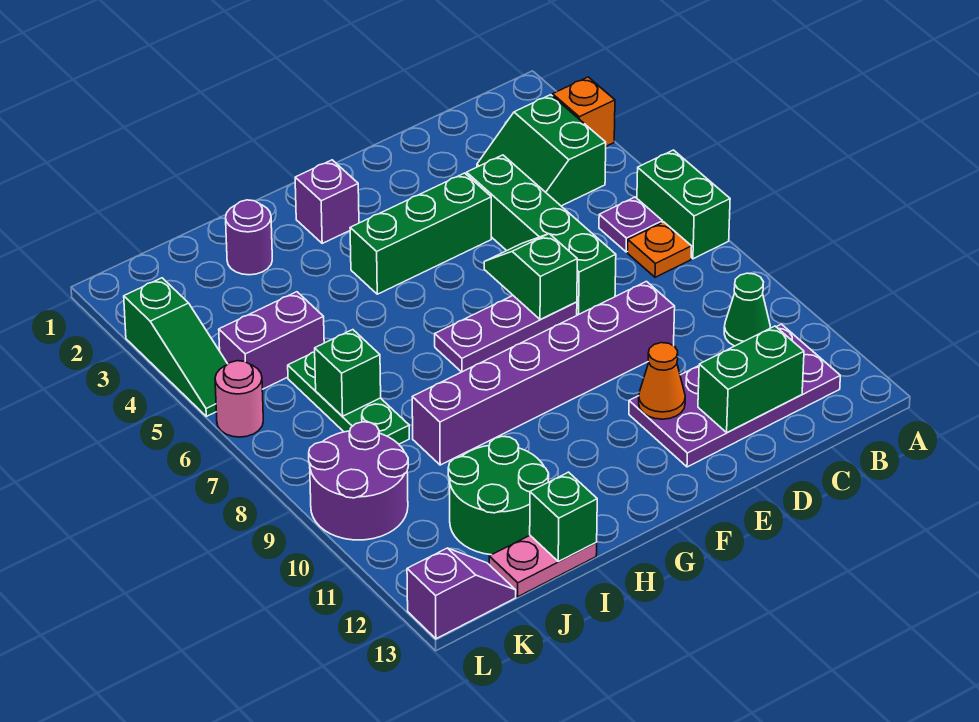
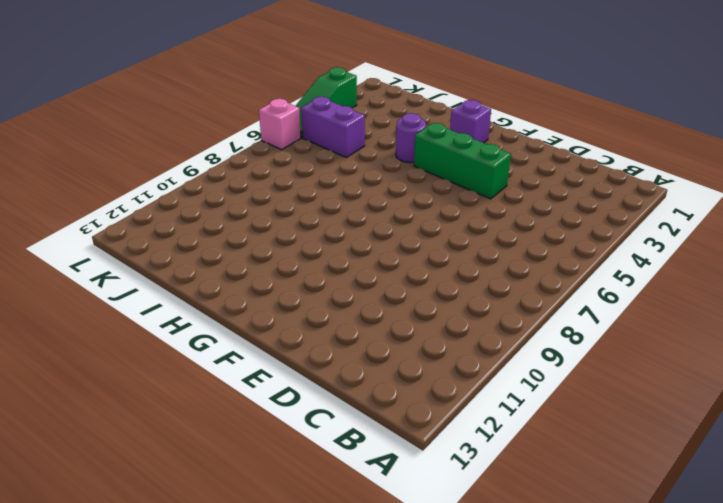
purple round brick H4 level 1 -> purple round brick I2 level 1
pink brick L6 level 1 -> pink round brick L6 level 1
none -> orange brick A3 level 1
none -> green brick A6:A7 level 1
none -> green slope B3:C4 level 1 top B

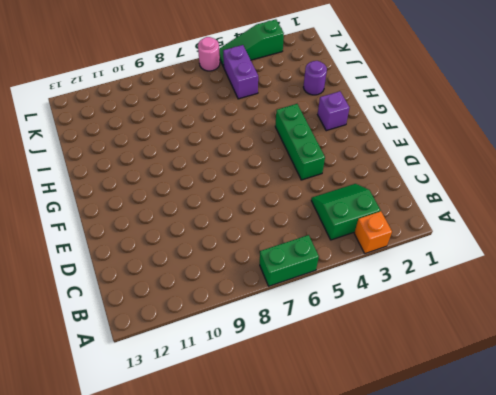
none -> purple plate B6 level 1
none -> orange plate B7 level 1
none -> green cone B10 level 1

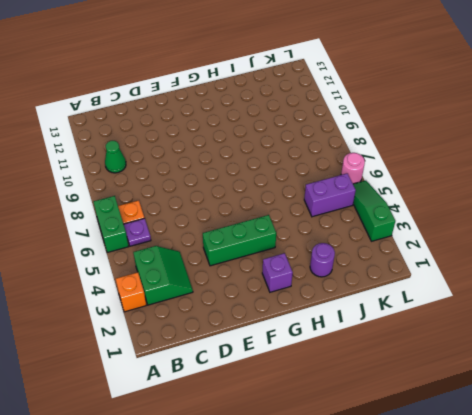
none -> purple plate B11:E12 level 1
none -> green brick D4:D7 level 1
none -> purple brick D9:I9 level 1

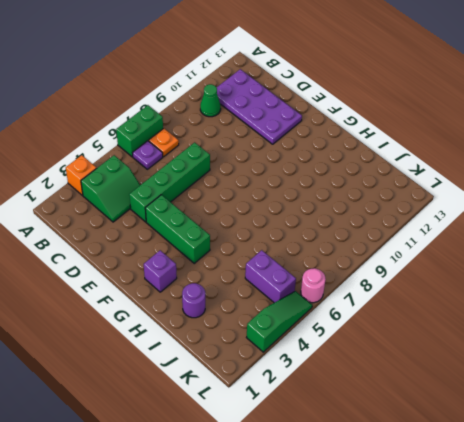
none -> purple brick D9:I9 level 1
none -> purple plate E7:G7 level 1
none -> green round brick I11:J12 level 1

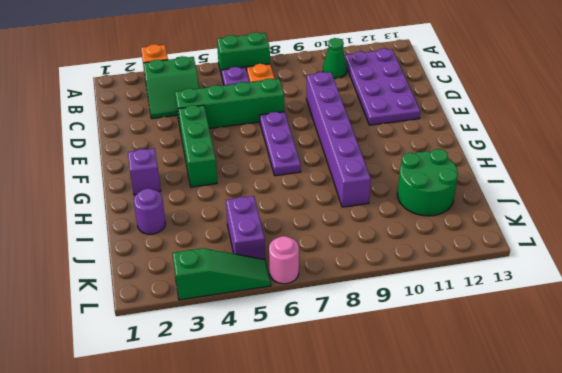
none -> pink plate I13:J13 level 1
none -> green plate J6:J8 level 1
none -> purple round brick K9:L10 level 1

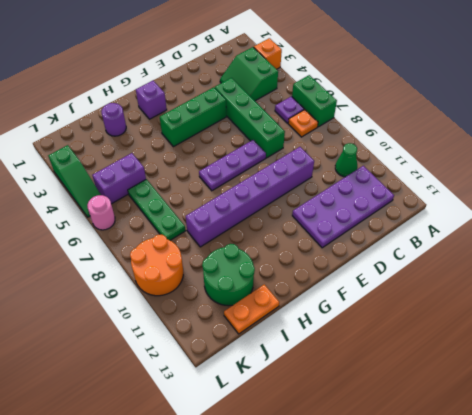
orange plate I13:J13 level 1 -> pink plate I13:J13 level 1
orange round brick K9:L10 level 1 -> purple round brick K9:L10 level 1
none -> purple slope K13:L13 level 1 top L
none -> green brick C12:D12 level 2
none -> green slope E6:E7 level 2 top 7

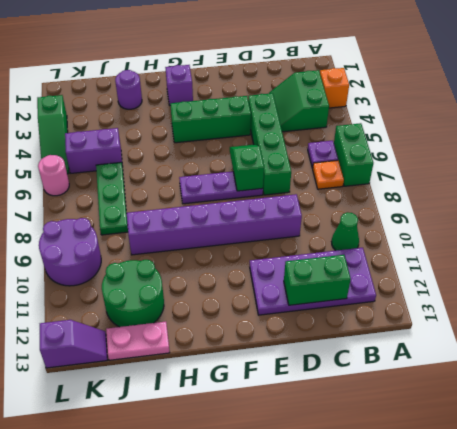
none -> orange cone E11 level 2
none -> green brick I13 level 2
none -> green brick J7 level 2

